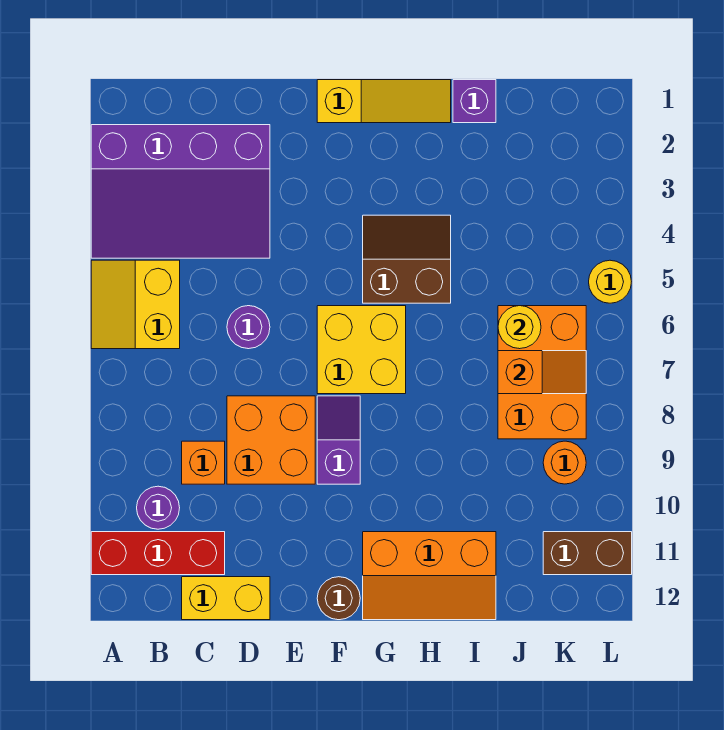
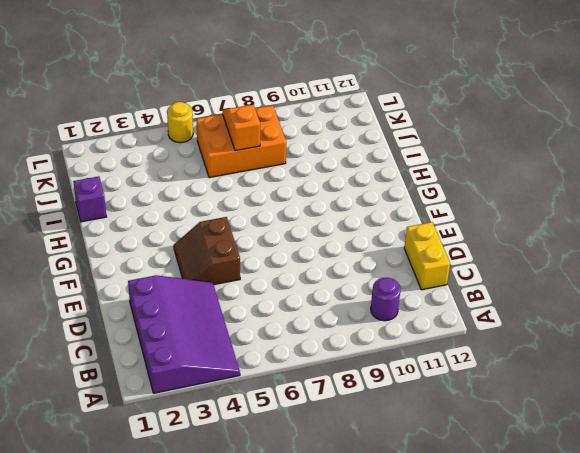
brown slope E4:F5 level 1 top 5 -> brown slope G4:H5 level 1 top 5
none -> yellow slope A5:B6 level 1 top B
none -> red brick A11:C11 level 1
none -> orange brick C9 level 1

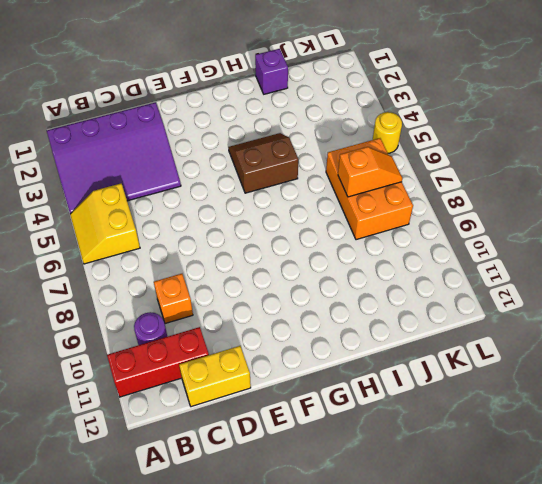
none -> purple round brick D6 level 1
none -> orange brick D8:E9 level 1
none -> yellow slope F1:H1 level 1 top F

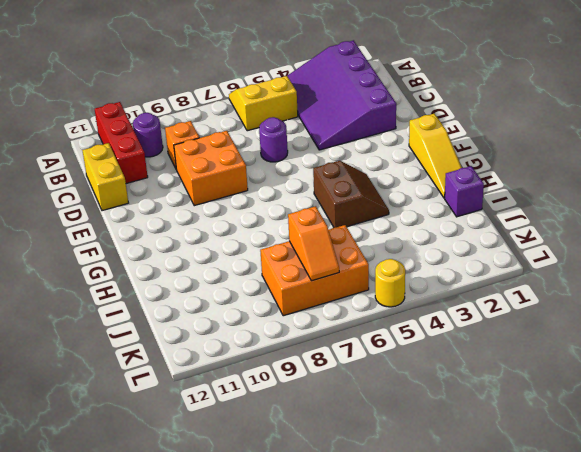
none -> yellow brick F6:G7 level 1
none -> purple slope F8:F9 level 1 top 9
none -> brown round brick F12 level 1

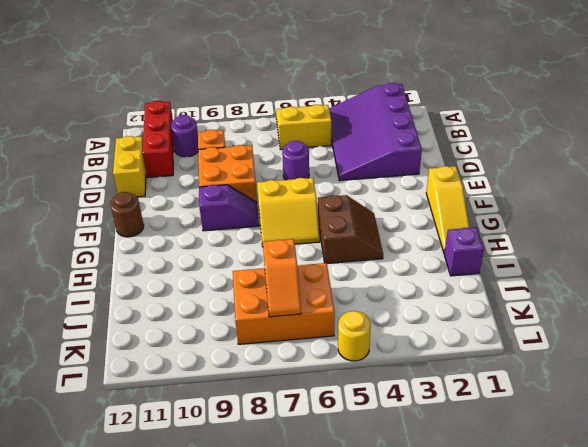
yellow slope F6:G7 level 1 top F -> yellow brick F6:G7 level 1
none -> orange slope G11:I12 level 1 top 11
none -> orange round brick K9 level 1
none -> brown brick K11:L11 level 1

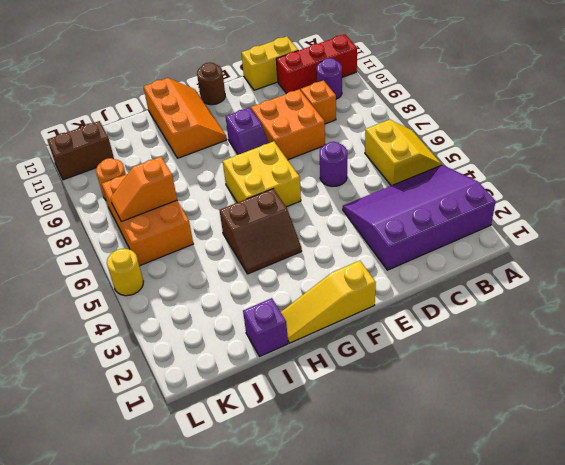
orange slope G10:H12 level 1 top H -> orange slope G11:I12 level 1 top 11
none -> yellow round brick J6 level 2

